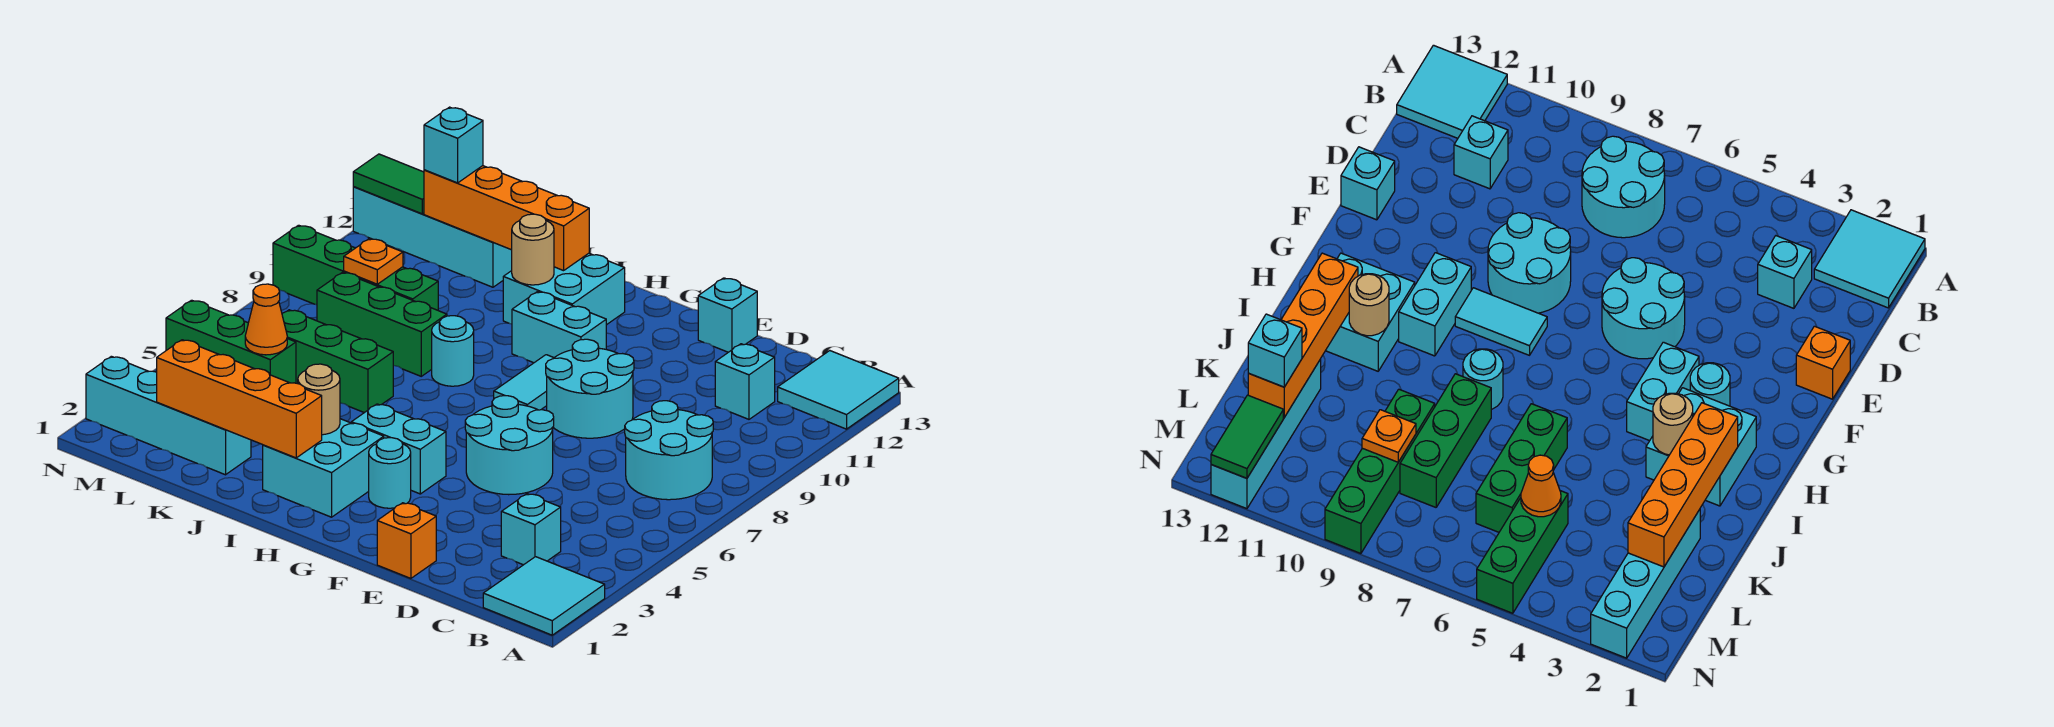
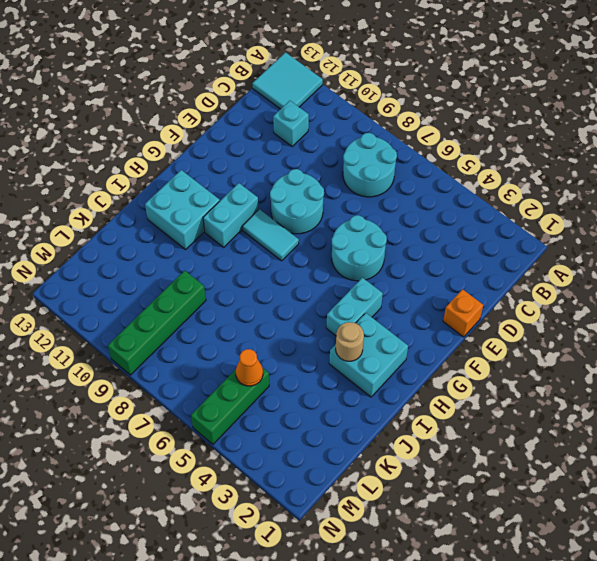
none -> cyan tile A1:B2 level 1
none -> cyan brick C3 level 1
none -> cyan brick E13 level 1
none -> cyan round brick G3 level 1

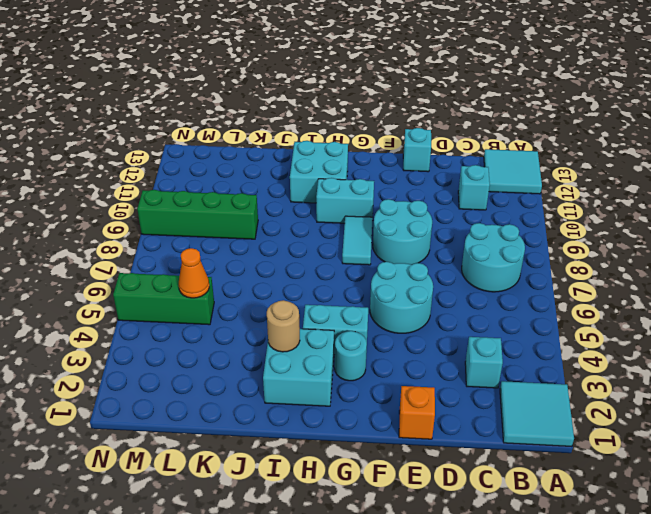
none -> cyan round brick I8 level 1
none -> green brick J6:L6 level 1
none -> green brick J8:L8 level 1
none -> cyan brick K2:N2 level 1

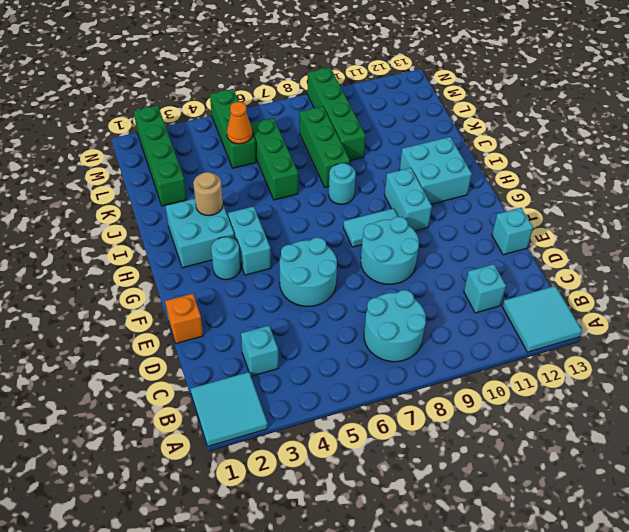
green brick K2:N2 level 1 -> cyan brick K2:N2 level 1
none -> cyan brick K12:N12 level 1
none -> orange brick I2:L2 level 2
none -> tan round brick I11 level 2
none -> orange brick I12:L12 level 2

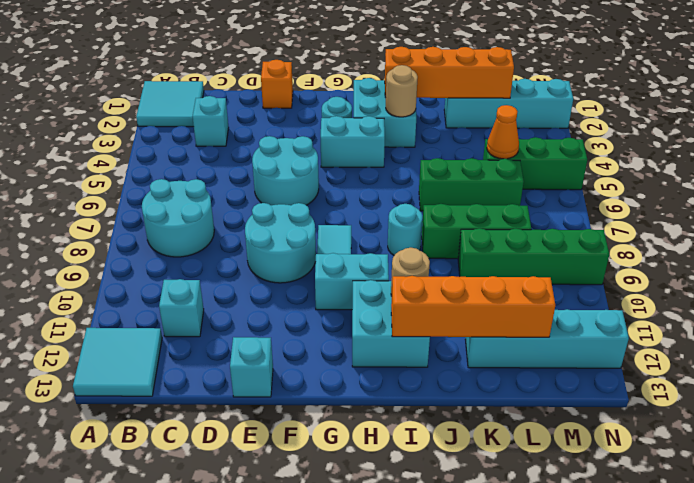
none -> orange plate L9 level 2
none -> green tile M12:N12 level 2
none -> cyan brick L12 level 3

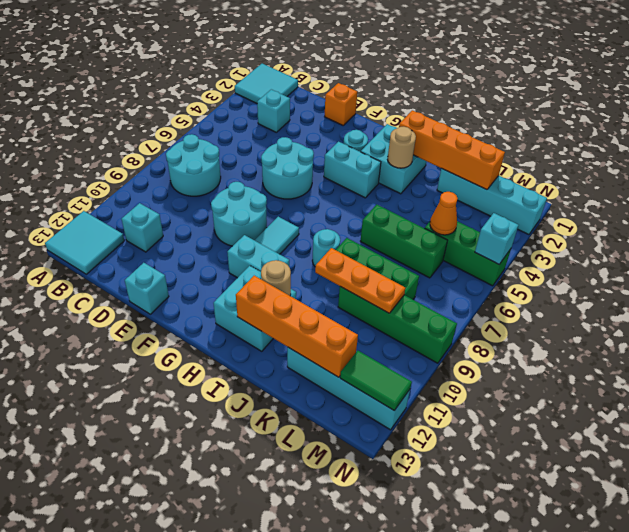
orange plate J9:L9 level 2 -> orange plate L9 level 2
cyan brick N5 level 2 -> cyan brick L12 level 3

